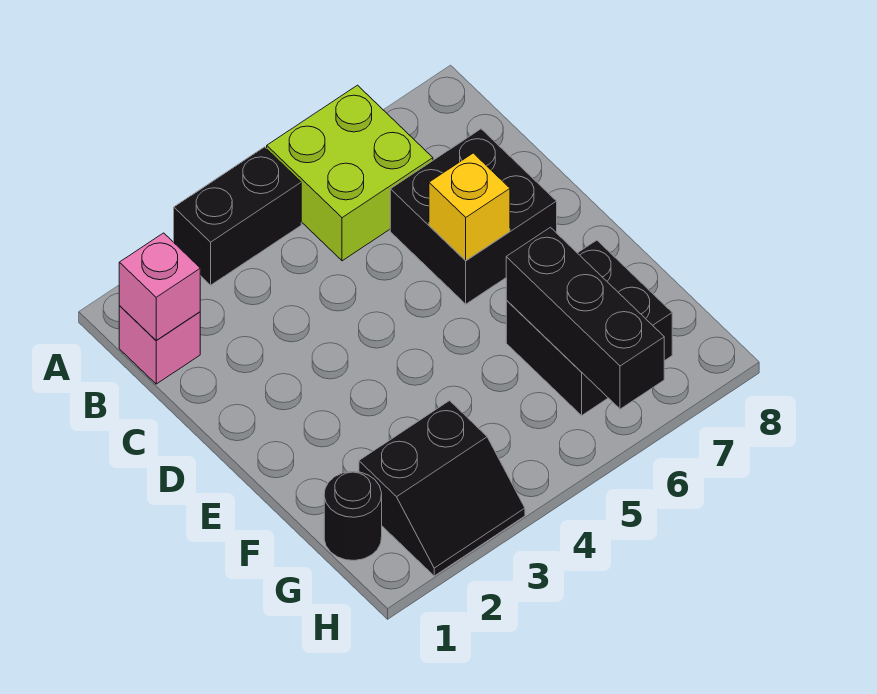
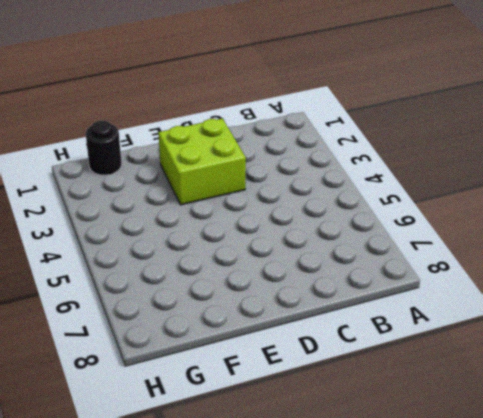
lime brick D2:E3 level 1 -> lime brick A5:B6 level 1
none -> black brick A3:A4 level 1
none -> pink brick B1 level 1

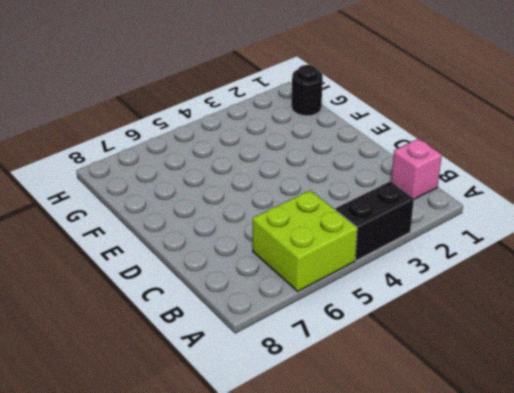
none -> black brick C6:D7 level 1
none -> black brick F6:G7 level 1

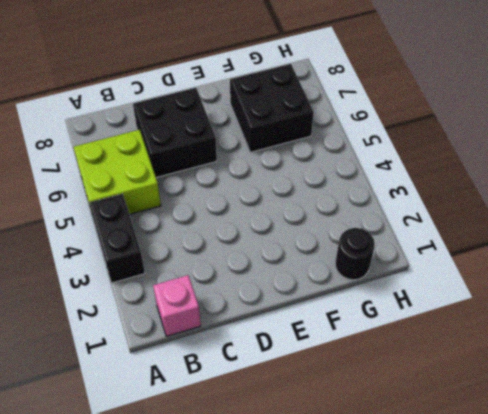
none -> black slope G2:H3 level 1 top G
none -> pink brick B1 level 2

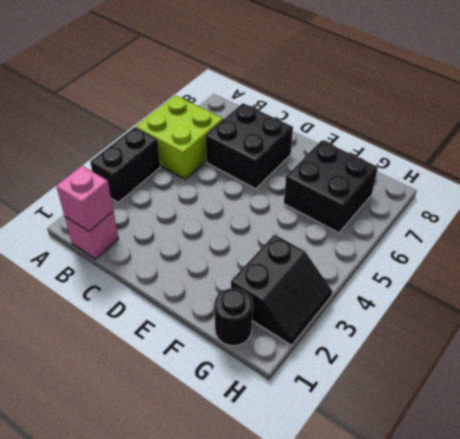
none -> yellow brick D6 level 2
none -> black brick F6:H6 level 2

